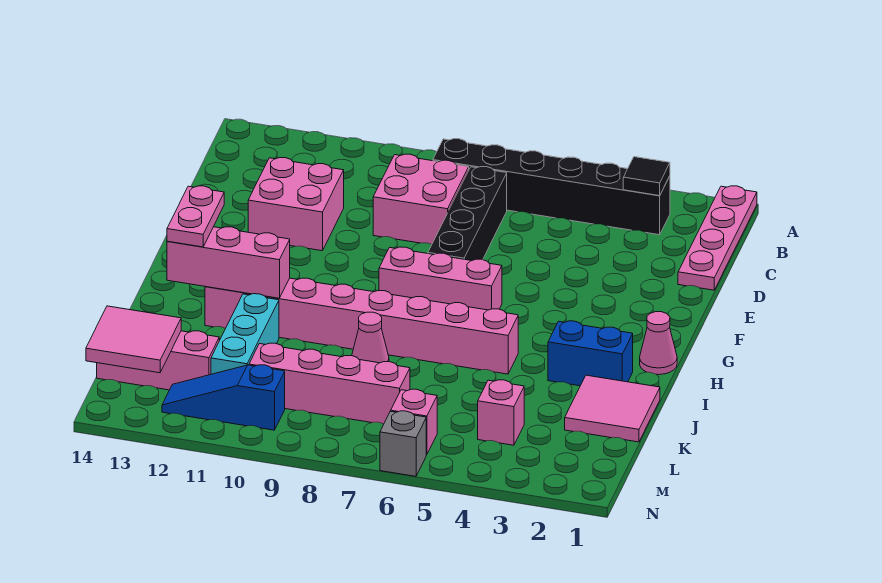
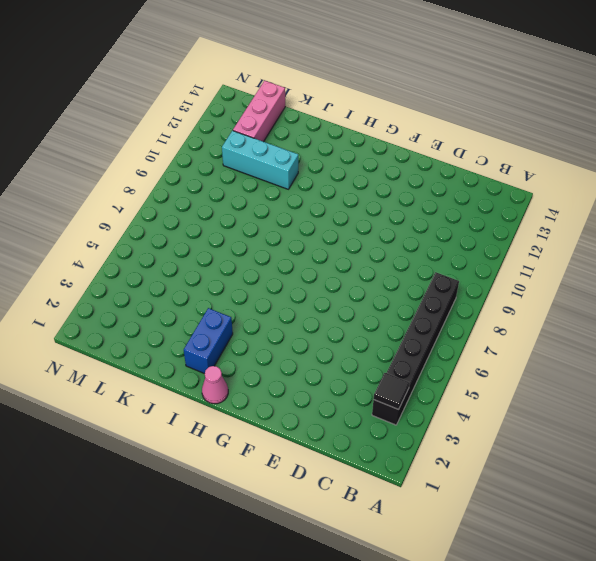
none -> pink plate A1:D1 level 1
none -> black brick C7:F7 level 1
none -> pink brick C8:D9 level 1

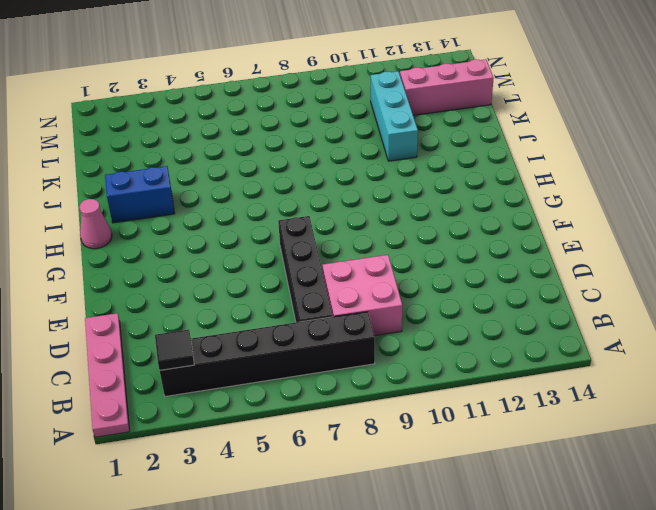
none -> pink brick D11:E12 level 1
none -> pink brick G6:G8 level 1
none -> pink brick I5:I12 level 1

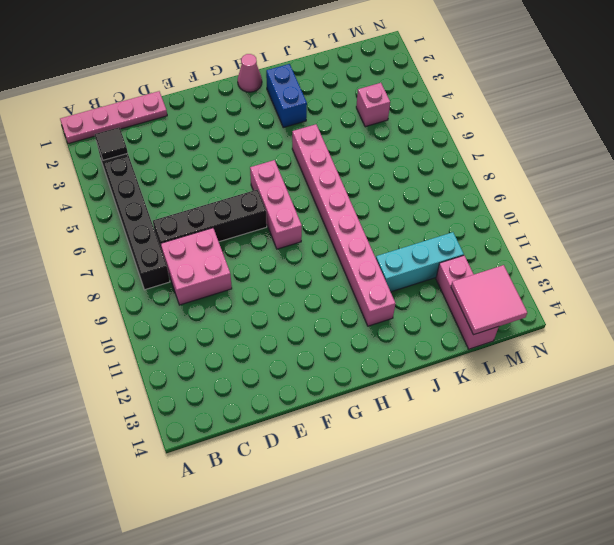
none -> pink brick D11:E12 level 1
none -> pink tile J1:K2 level 1
none -> pink cone J8 level 1

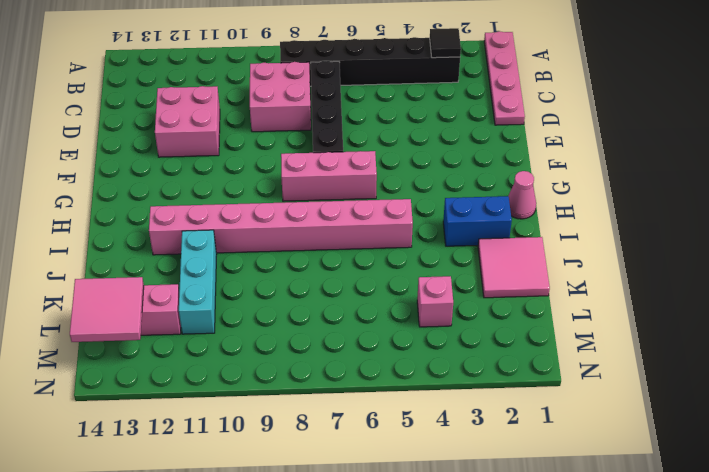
none -> pink cone J8 level 1
none -> pink brick L7:L10 level 1
none -> pink brick M6 level 1

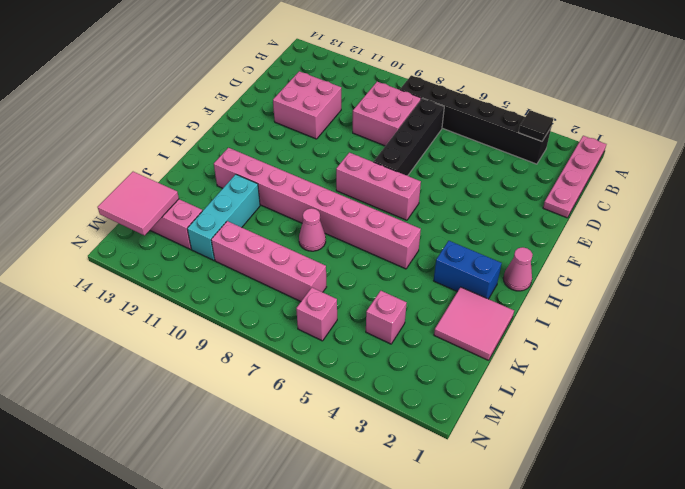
none -> blue slope M10:M12 level 1 top 10
none -> grey brick N6 level 1
none -> pink brick I11:I13 level 2

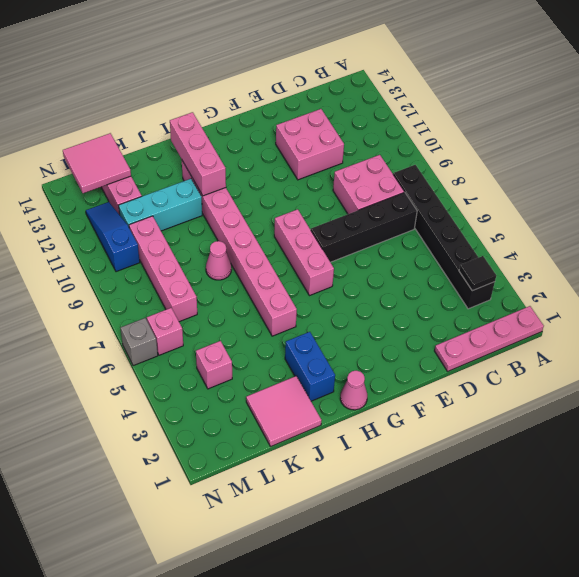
none -> pink plate H13:I13 level 3

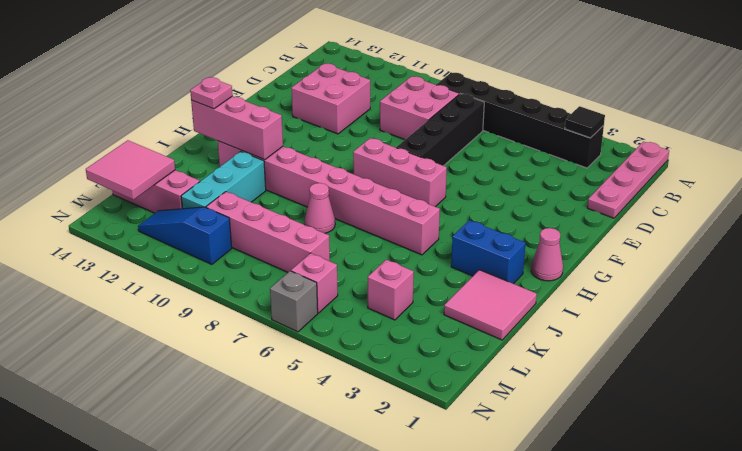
pink plate I13 level 3 -> pink plate H13:I13 level 3

